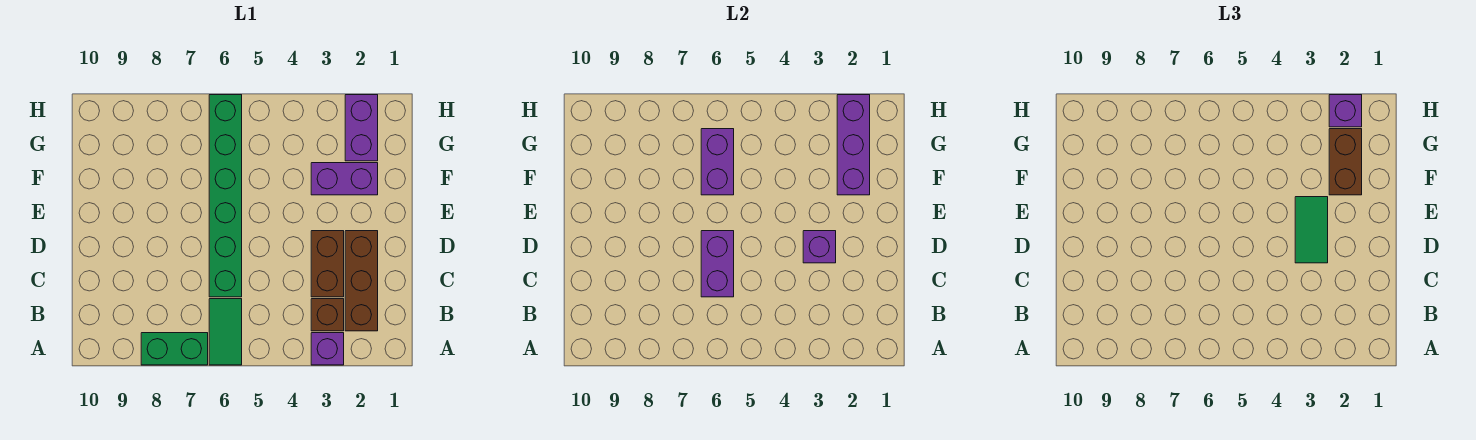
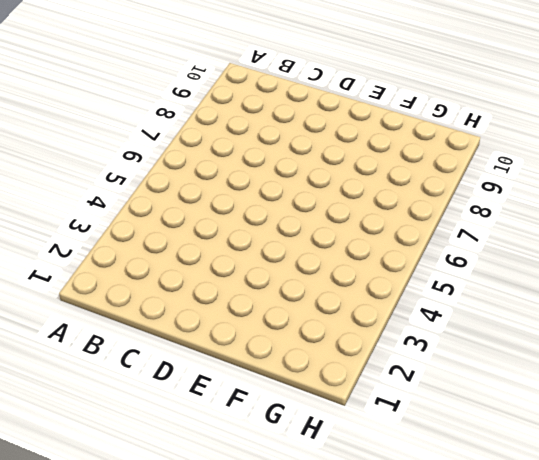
none -> purple brick A3 level 1
none -> green tile A6:B6 level 1
none -> green brick A7:A8 level 1

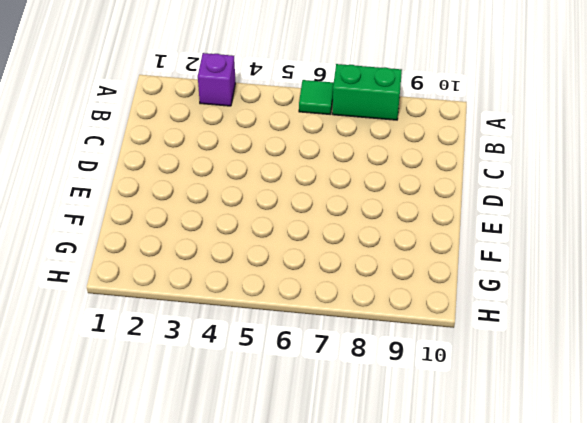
green tile A6 level 1 -> green tile A6:B6 level 1
none -> brown brick B2:D2 level 1
none -> brown brick B3 level 1
none -> brown brick C3:D3 level 1

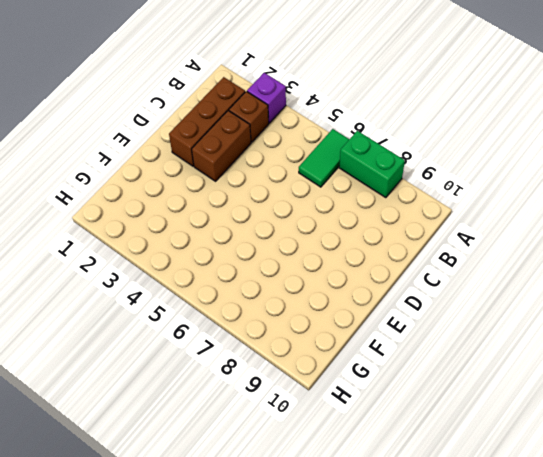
none -> green brick C6:H6 level 1
none -> purple brick F2:F3 level 1
none -> purple brick G2:H2 level 1

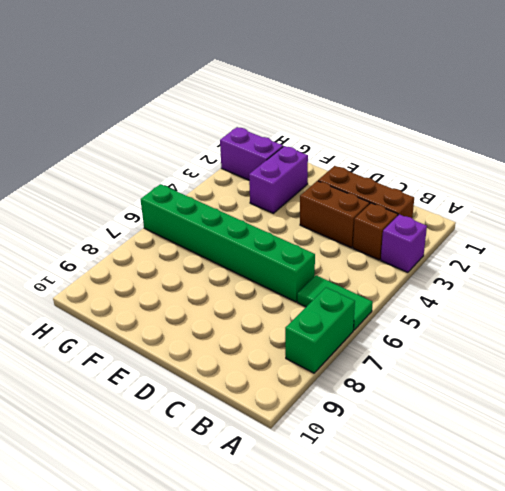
none -> purple brick C6:D6 level 2
none -> purple brick D3 level 2
none -> purple brick F2:H2 level 2

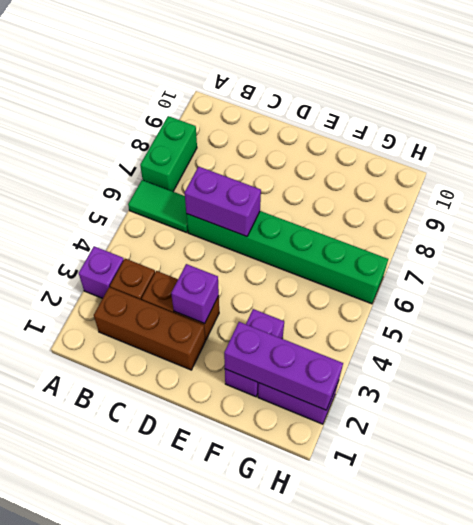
none -> purple brick F6:G6 level 2
none -> green tile D3:E3 level 3
none -> brown brick F2:G2 level 3

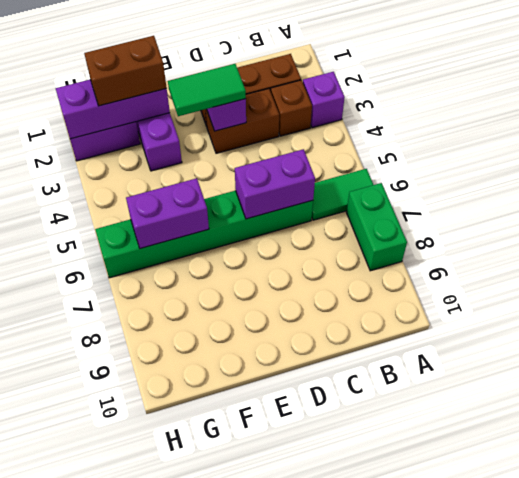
none -> purple brick H2 level 3

